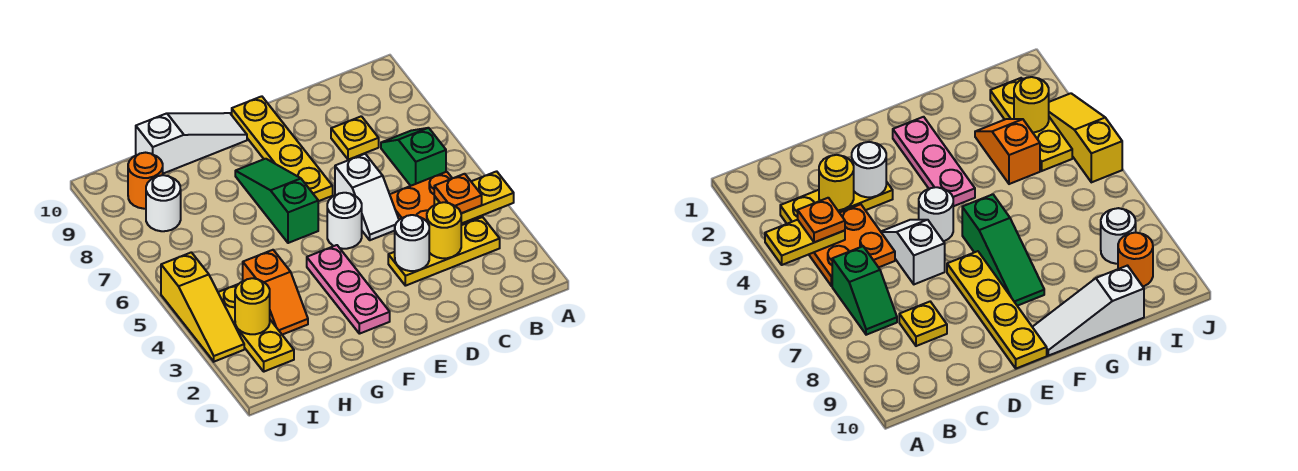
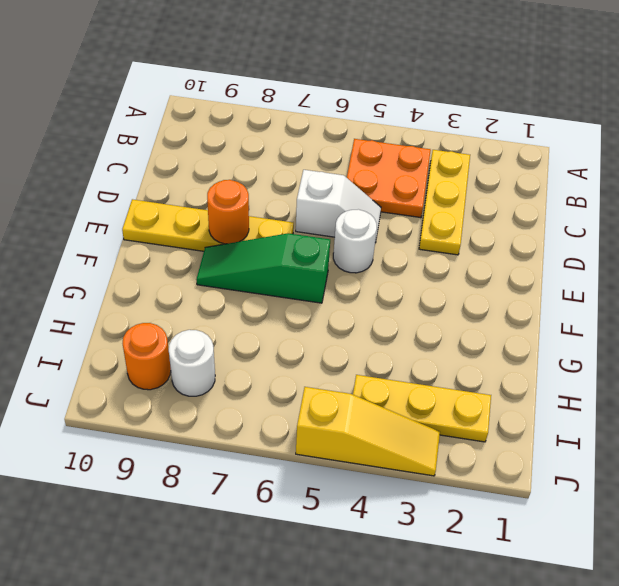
orange round brick E8 level 2 -> none
none -> green slope B6:B7 level 1 top 6
none -> yellow plate C8 level 1
none -> pink plate F2:F4 level 1

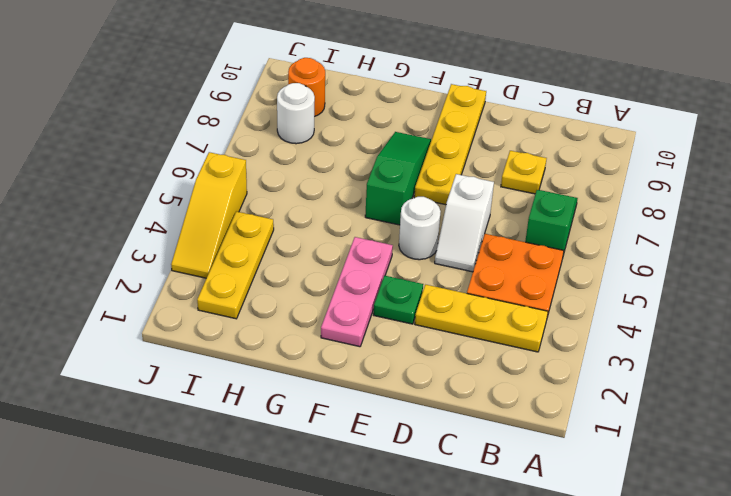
green plate E3 level 1 -> none
none -> white slope F10:H10 level 1 top H
none -> orange slope H3:H4 level 1 top 4
none -> yellow plate A4:B4 level 2

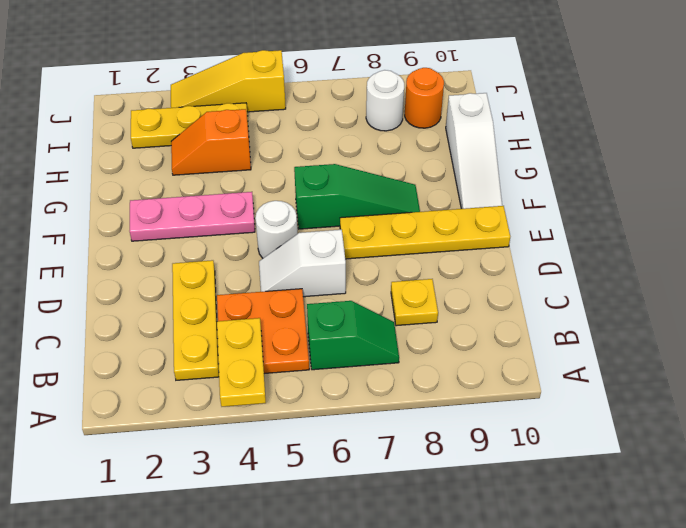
none -> yellow round brick C3 level 2
none -> white round brick D3 level 2
none -> yellow round brick I3 level 2

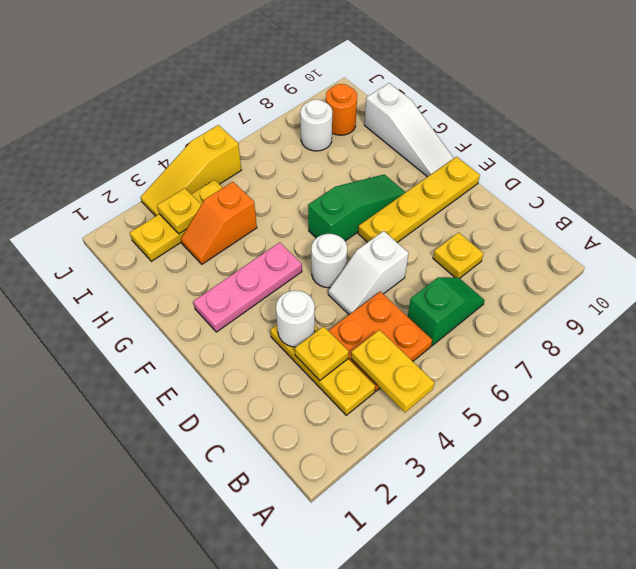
yellow plate C3 level 2 -> yellow round brick C3 level 2
yellow plate I3 level 2 -> yellow round brick I3 level 2
none -> orange plate B4 level 3

